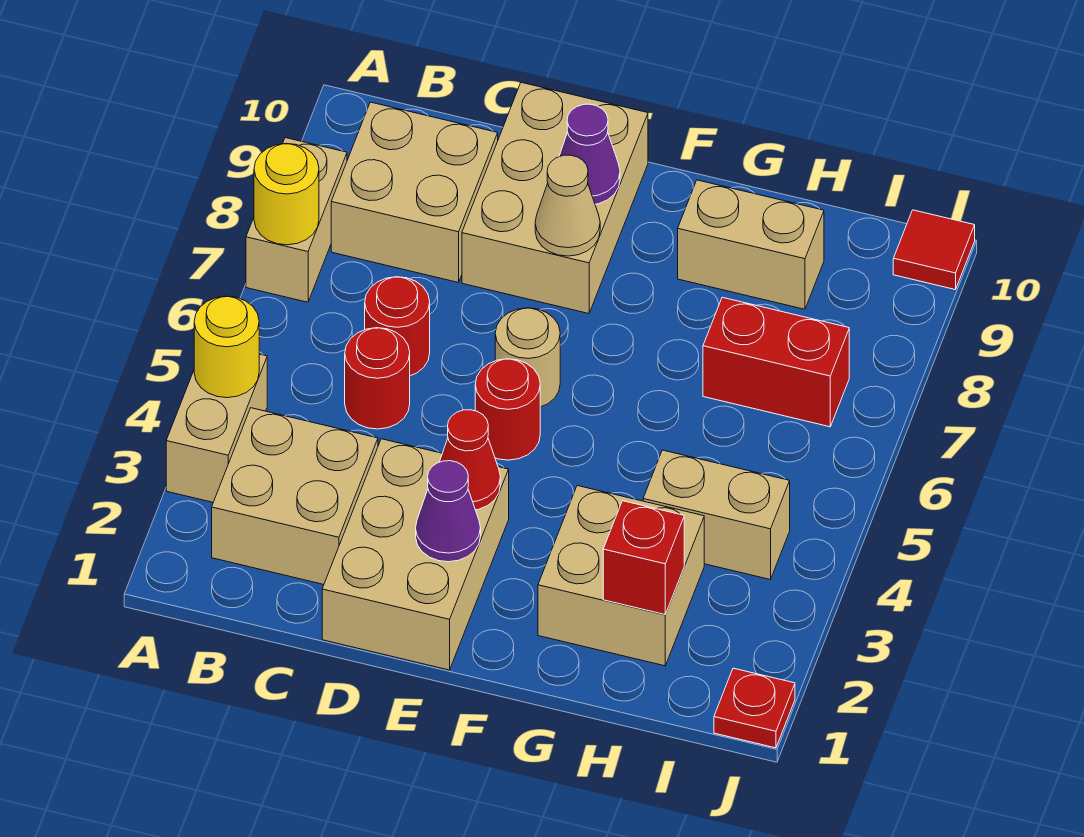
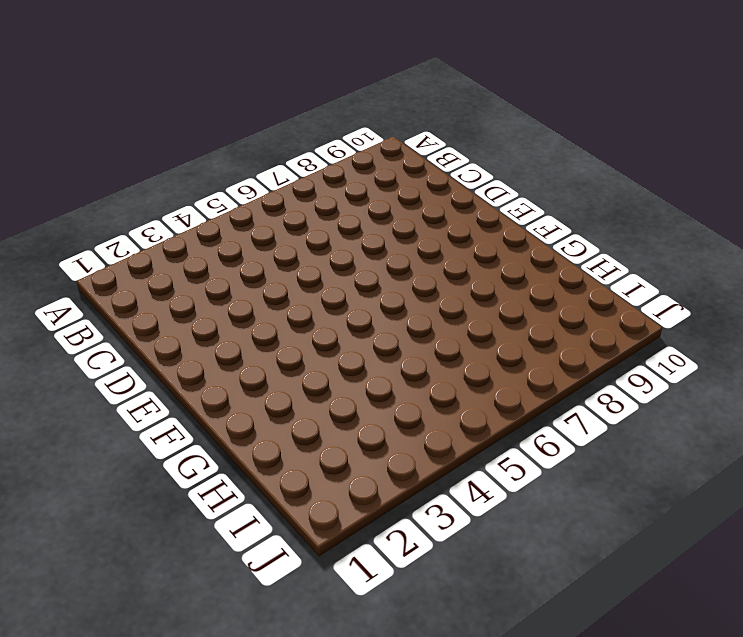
none -> tan brick A3:A4 level 1
none -> tan brick A7:A8 level 1
none -> tan brick B2:C3 level 1

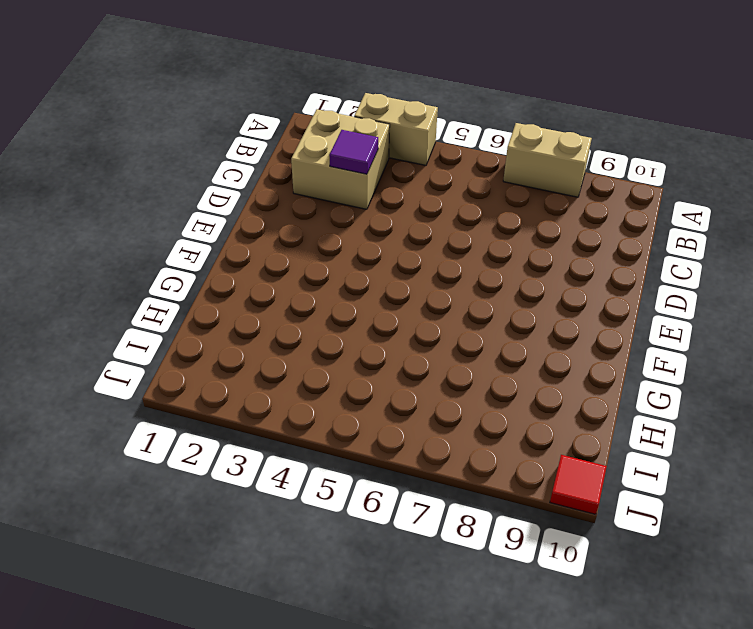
purple tile C3 level 2 -> none
none -> tan brick B8:C9 level 1
none -> red round brick C5 level 1
none -> red round brick C6 level 1

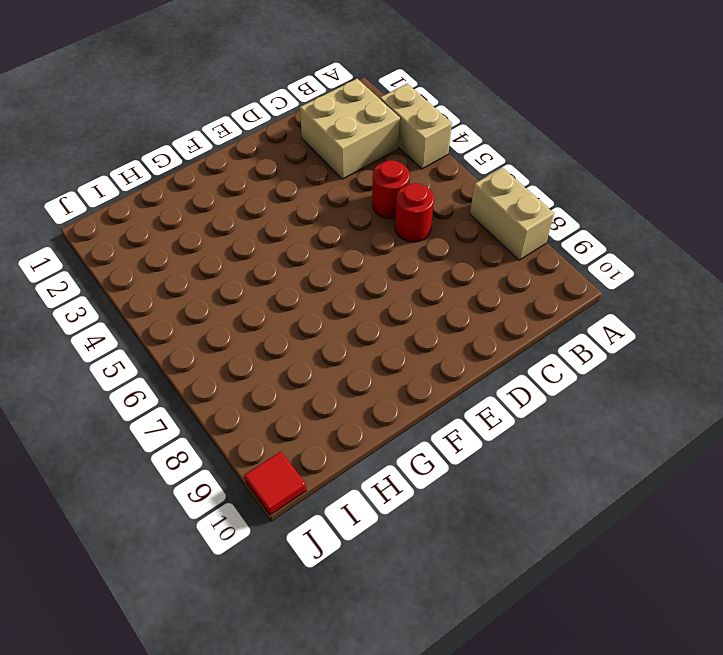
none -> tan brick B8:C9 level 1
none -> tan brick D1:E3 level 1
none -> tan brick D8:E10 level 1

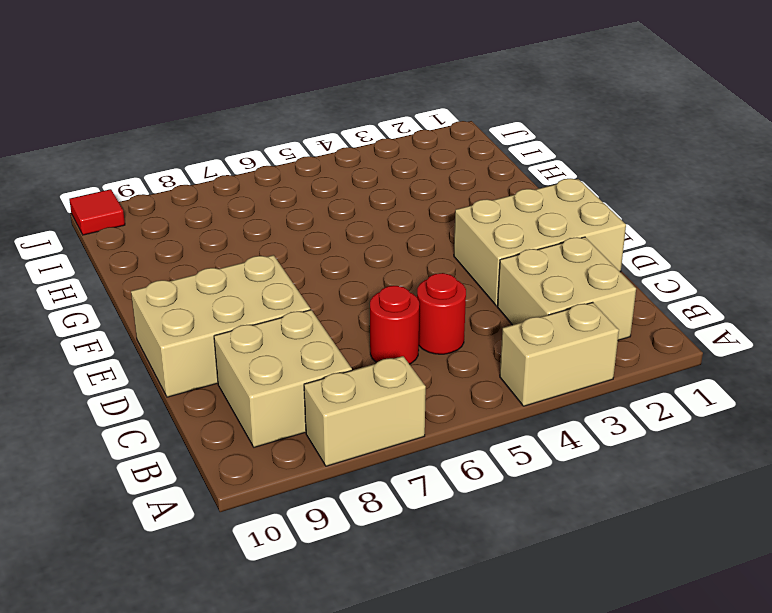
none -> red round brick E5 level 1
none -> tan round brick E6 level 1
none -> tan brick G2:H3 level 1

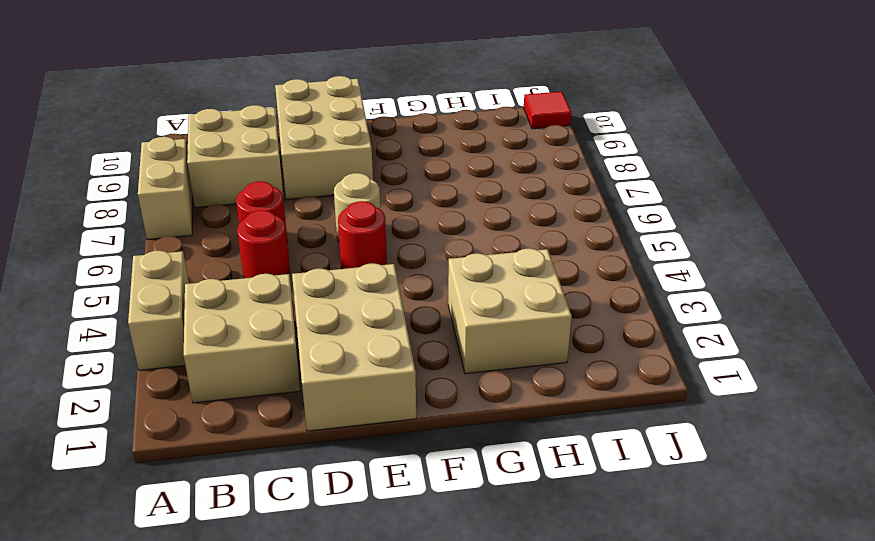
none -> tan brick G9:H9 level 1
none -> tan brick H4:I4 level 1
none -> red brick H7:I7 level 1

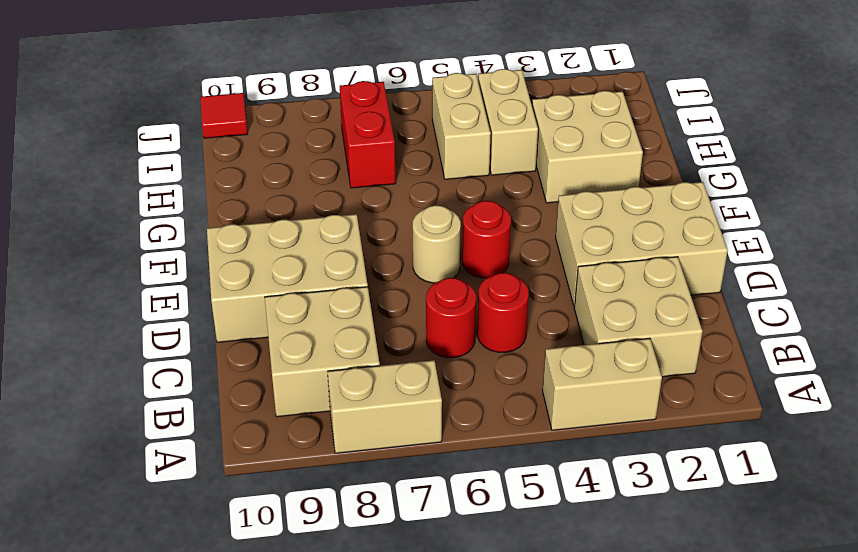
tan brick H5:I5 level 1 -> tan brick G9:H9 level 1
none -> red plate J1 level 1
none -> yellow round brick A4 level 2
none -> yellow round brick A7 level 2

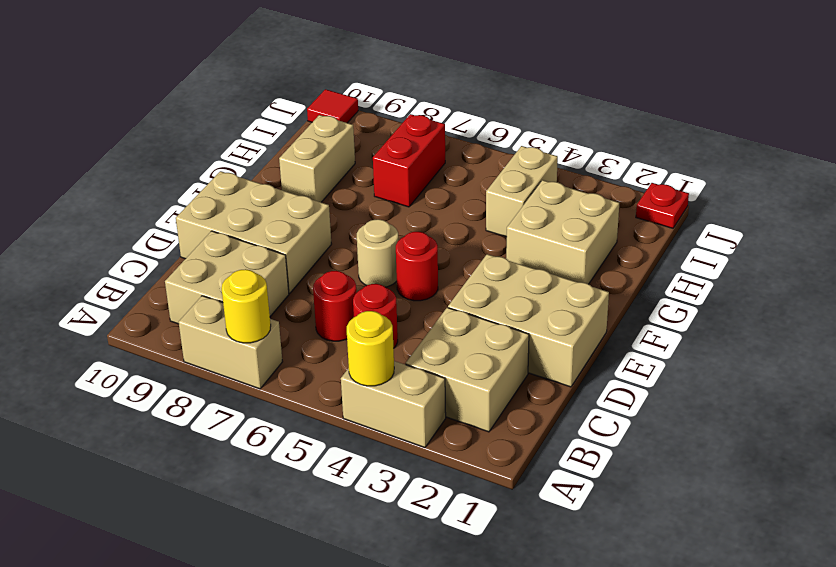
none -> purple cone E2 level 2
none -> red cone E3 level 2
none -> tan cone E8 level 2

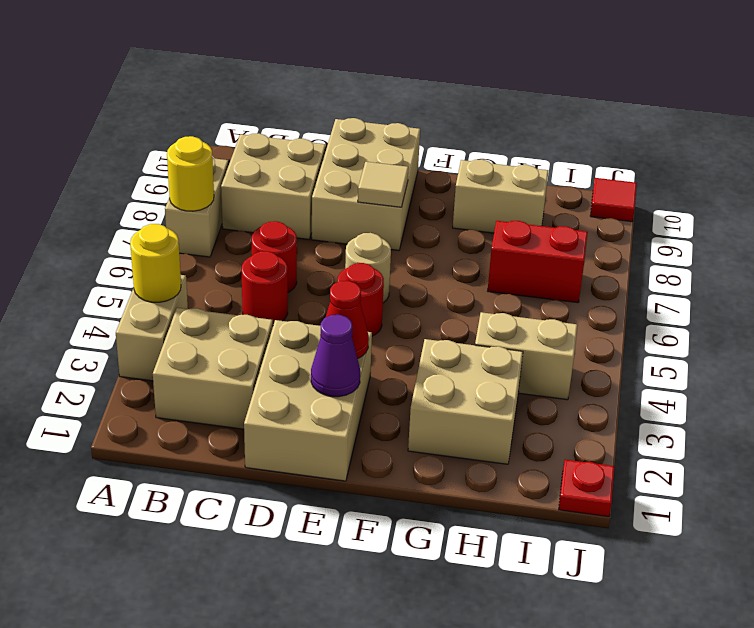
tan tile E8 level 2 -> tan cone E8 level 2
none -> purple cone E9 level 2
none -> red brick H2 level 2

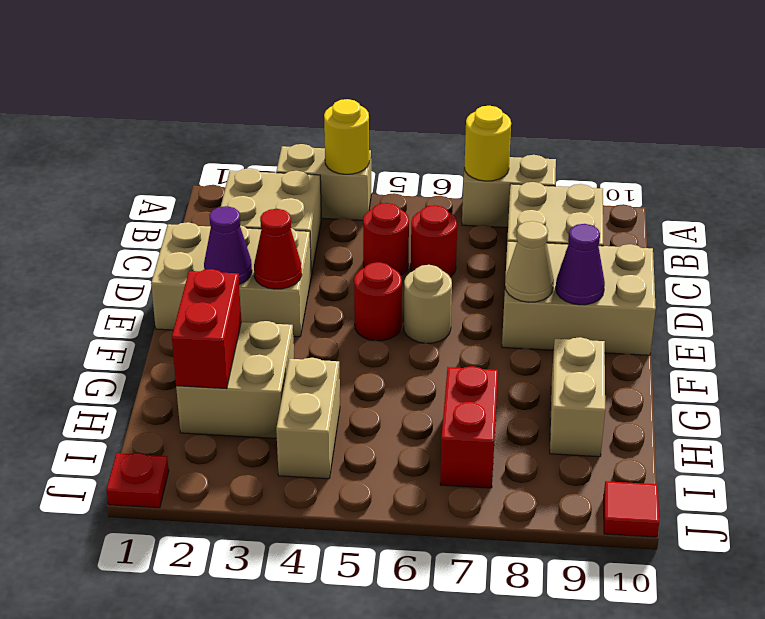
red brick G2:H2 level 2 -> red brick H2 level 2

